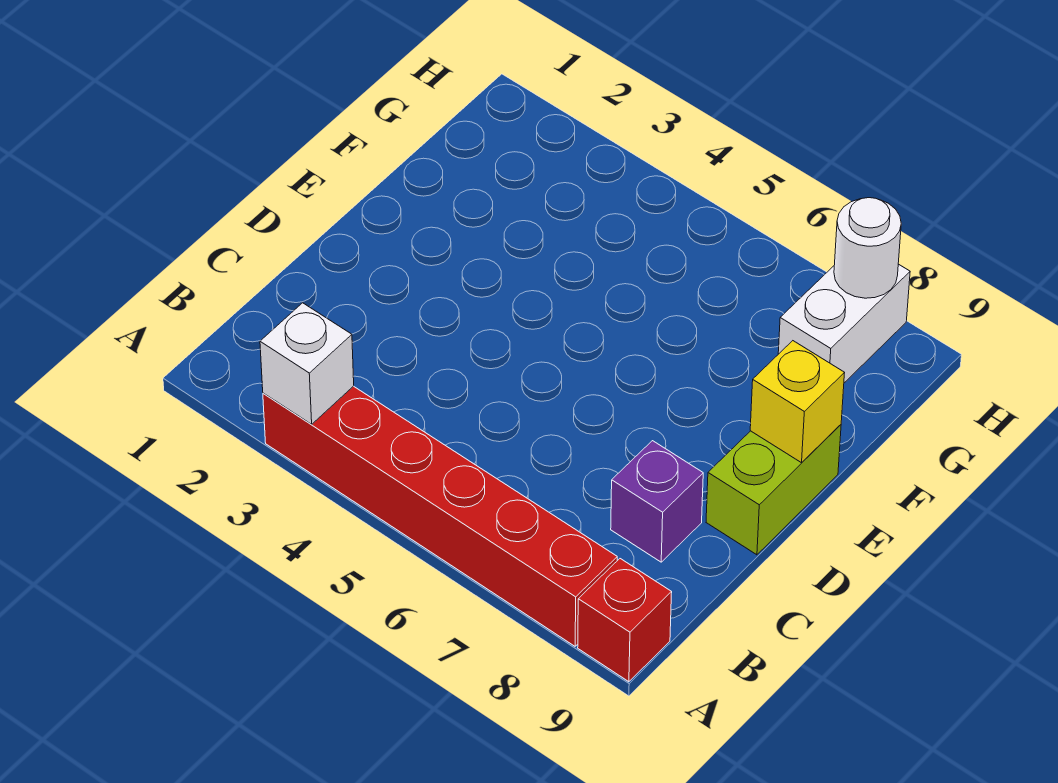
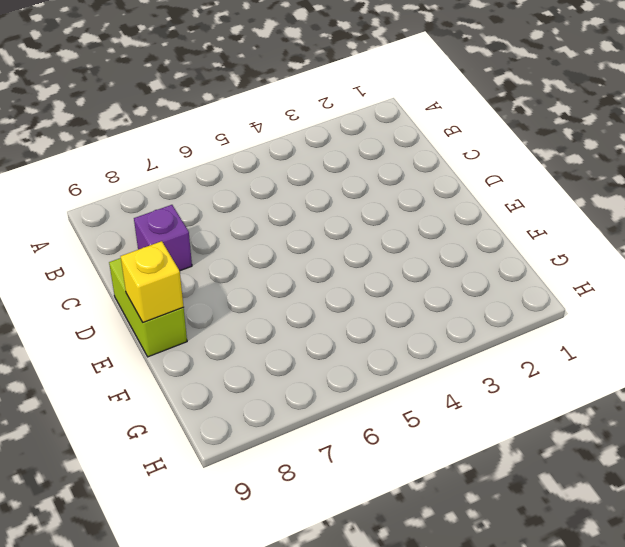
none -> red brick A3:A8 level 1
none -> red brick A9 level 1

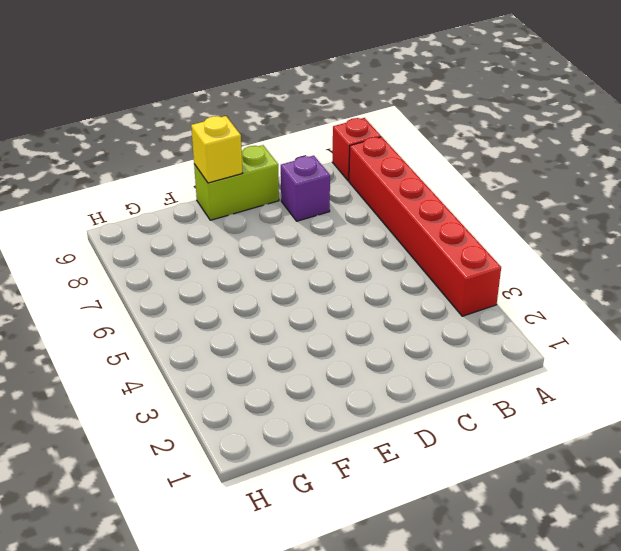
none -> white brick G8:H8 level 1
none -> white brick A3 level 2

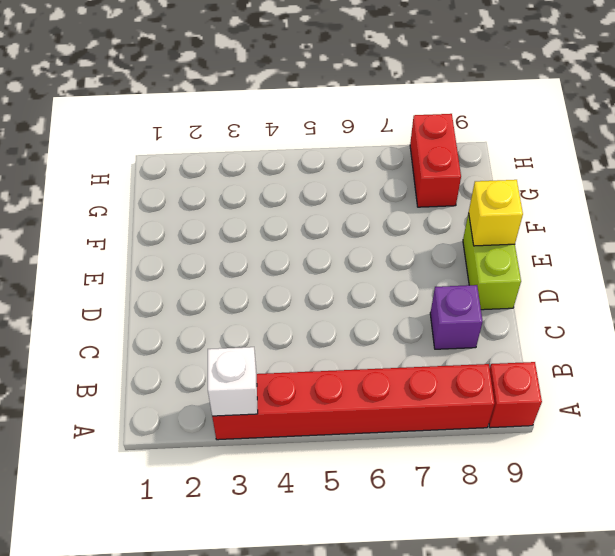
red brick G8:H8 level 1 -> white brick G8:H8 level 1
none -> white round brick H8 level 2

